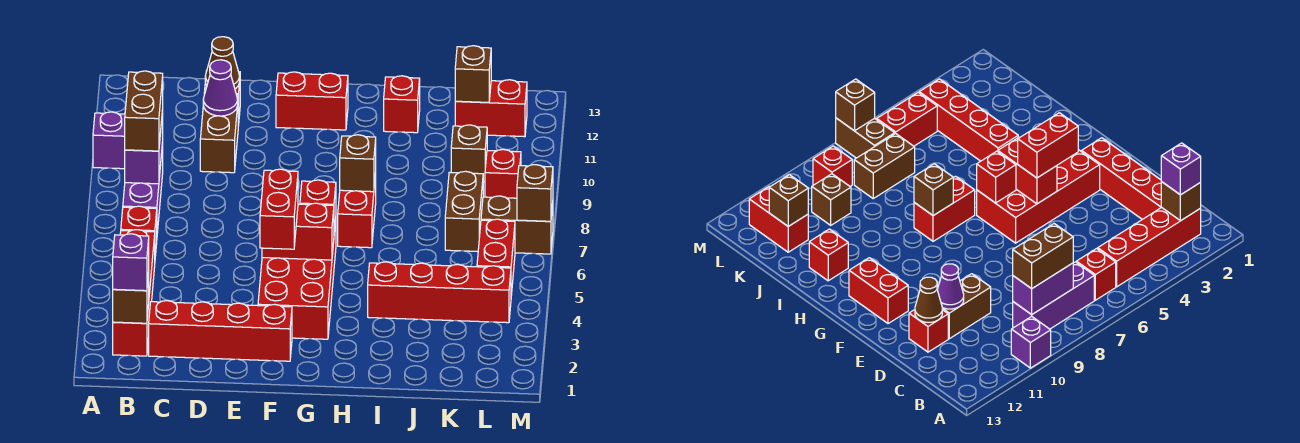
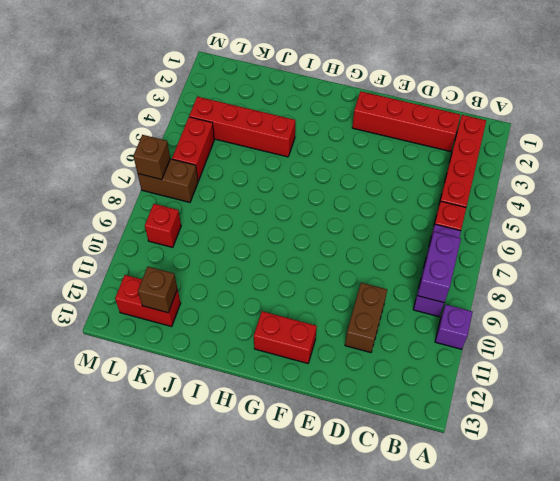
none -> red brick D12 level 1
none -> red brick F3:G6 level 1
none -> red brick H7:H8 level 1
none -> red brick I12 level 1

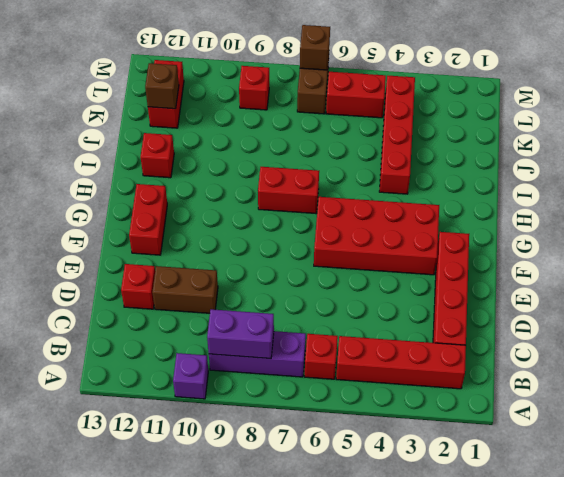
none -> brown brick K7:K8 level 1
none -> brown brick K10 level 1
none -> brown brick B2 level 2
none -> purple cone D11 level 2

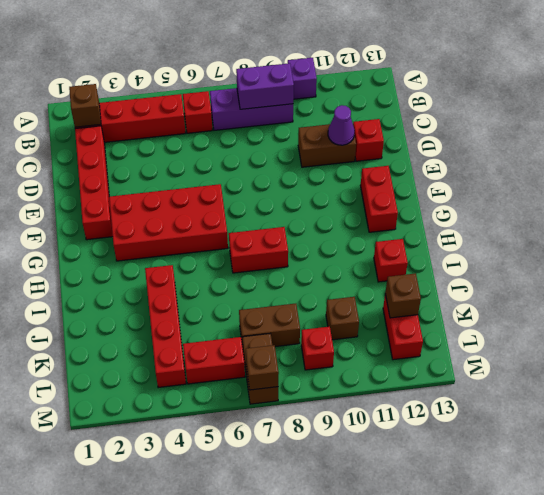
none -> brown cone D12 level 2
none -> red brick F5:G5 level 2
none -> red brick G6 level 2
none -> brown brick H8 level 2

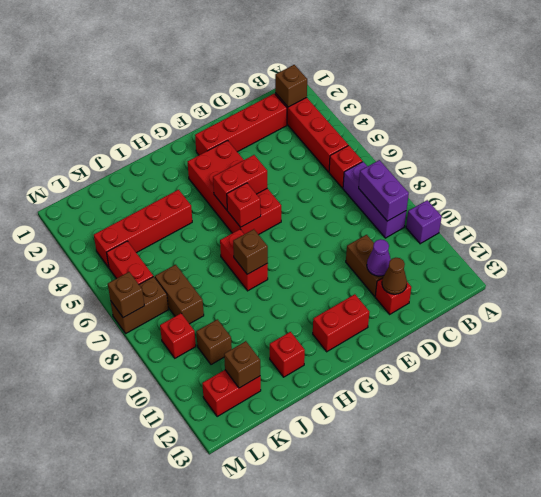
none -> purple brick B2 level 3
none -> brown brick B8:B9 level 3
none -> red brick F4:F5 level 3

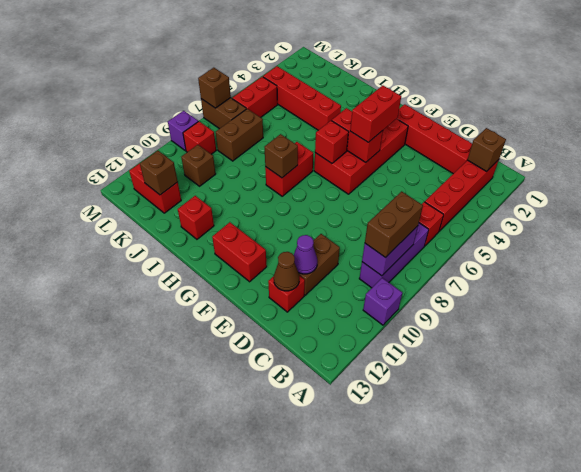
purple brick M9 level 1 -> purple brick B2 level 3

